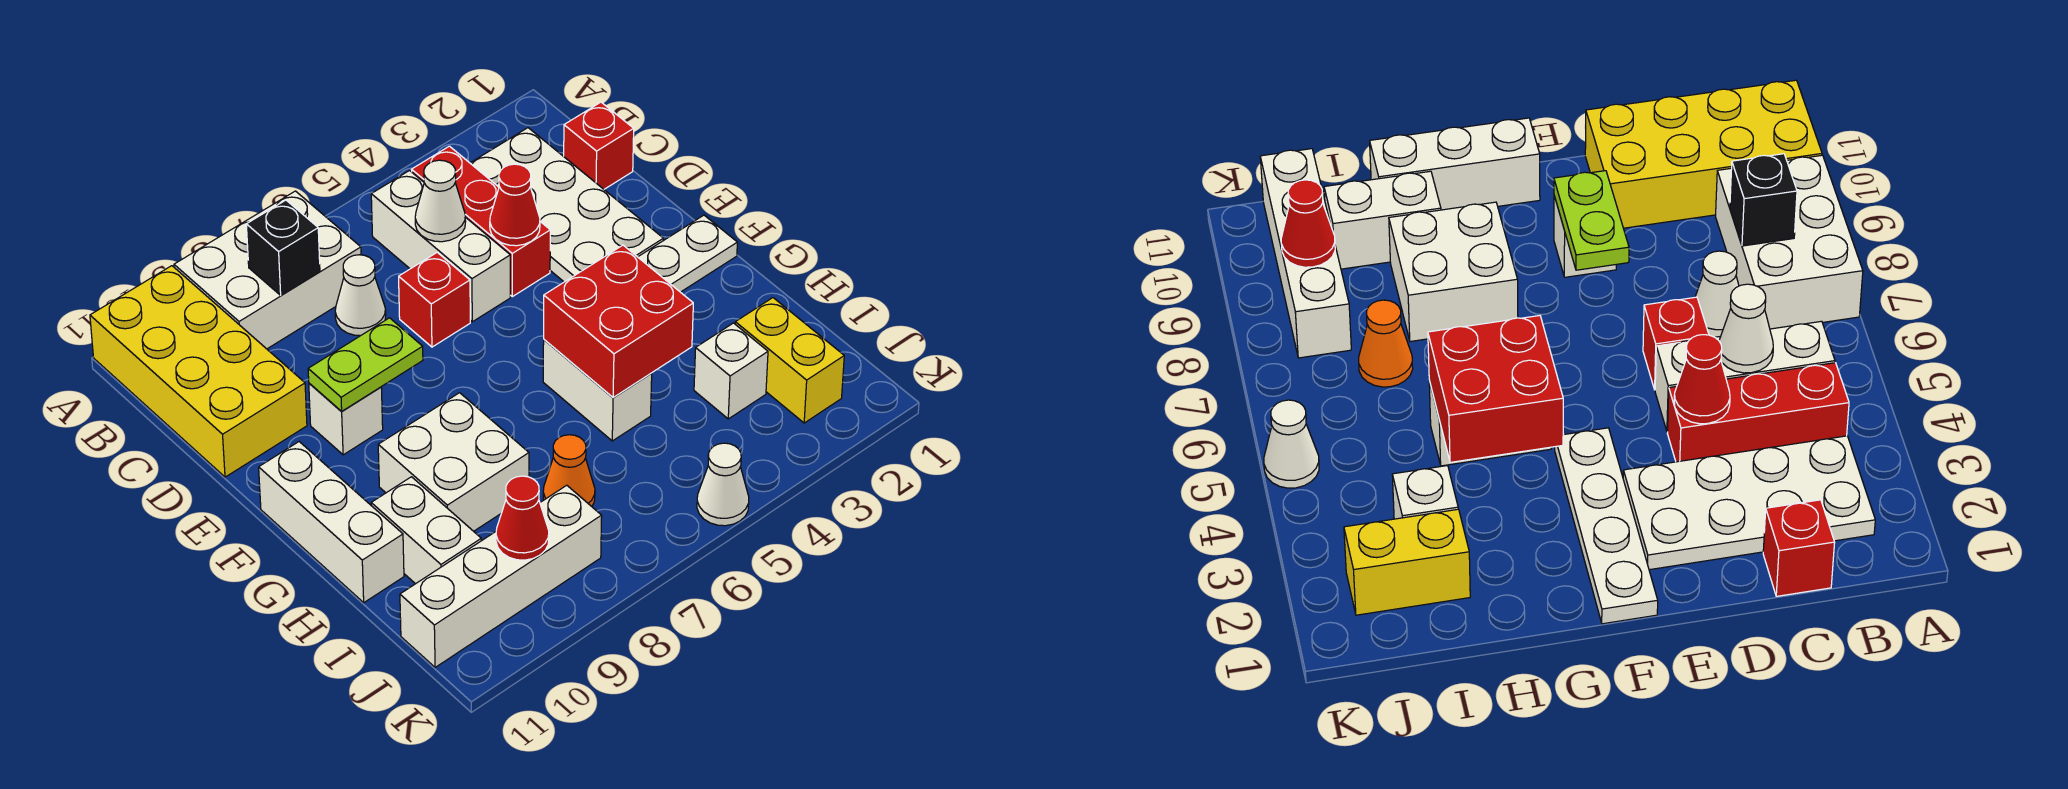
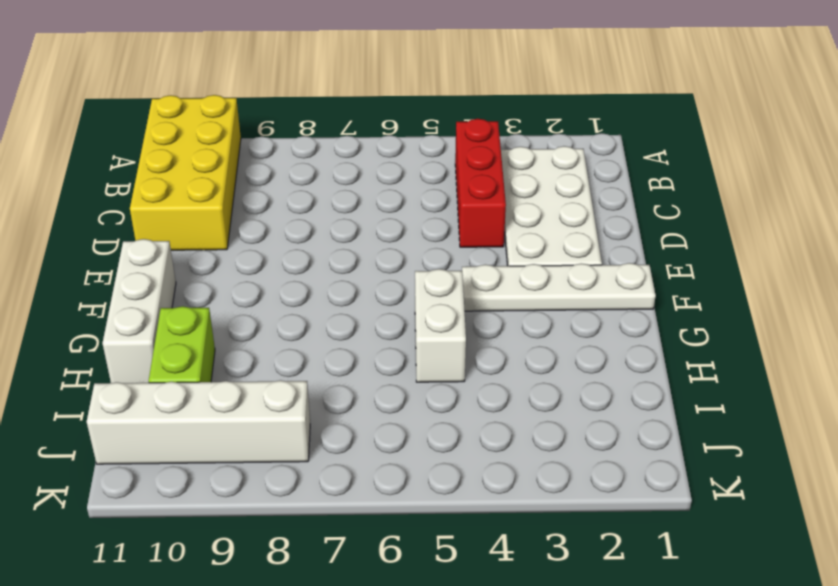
lime brick H10:I10 level 1 -> white brick H10:I10 level 1
none -> white brick A7:B9 level 1
none -> white brick B5:D5 level 1
none -> red brick C1 level 1

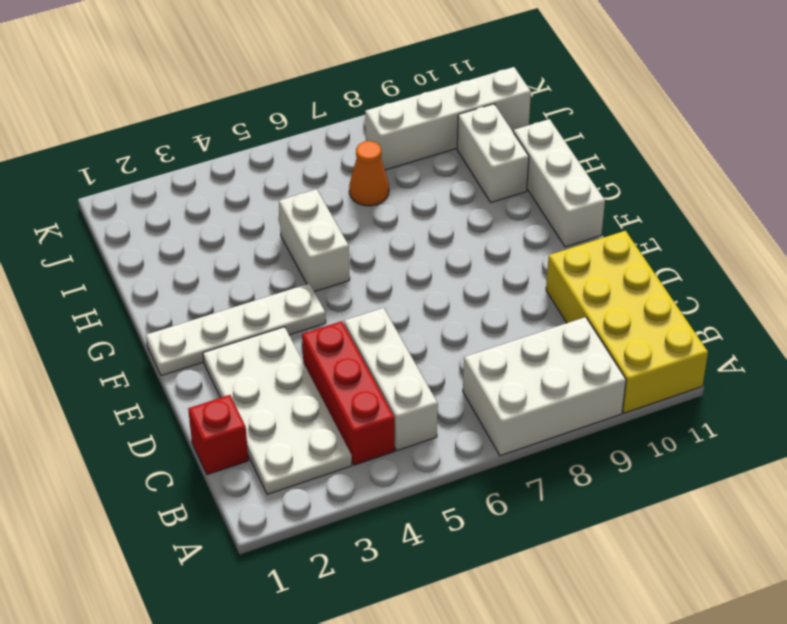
none -> white cone C7 level 1
none -> red brick D6 level 1
none -> white brick E9 level 1

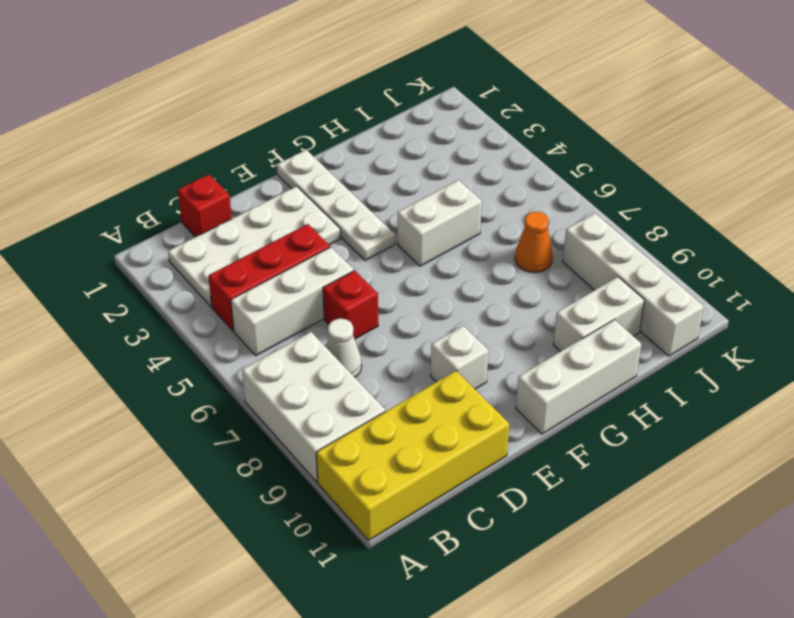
none -> white brick G8:H9 level 1
none -> yellow brick I2:J2 level 1
none -> white brick I3 level 1

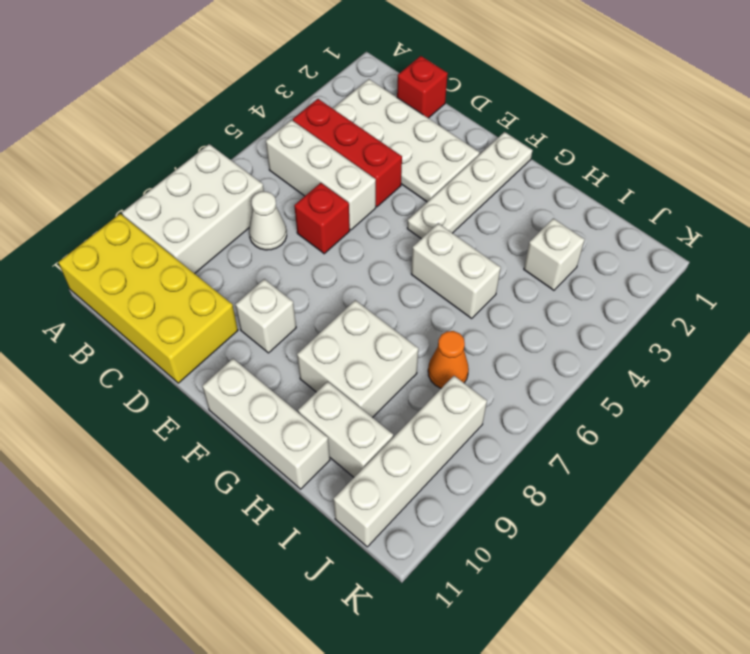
none -> yellow brick I2:J2 level 1
none -> white cone K5 level 1
none -> black brick B8 level 2

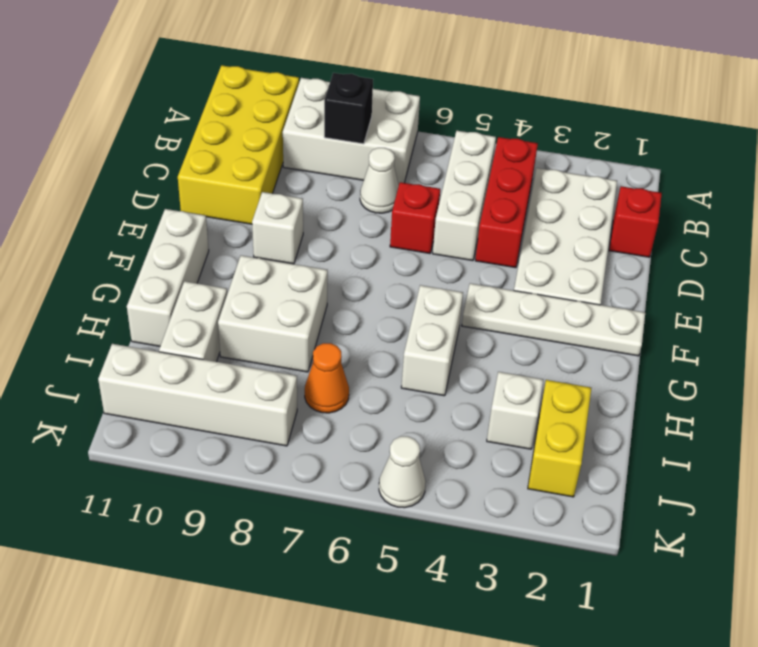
none -> white cone C5 level 2
none -> red cone D4 level 2
none -> lime plate E8:E9 level 2

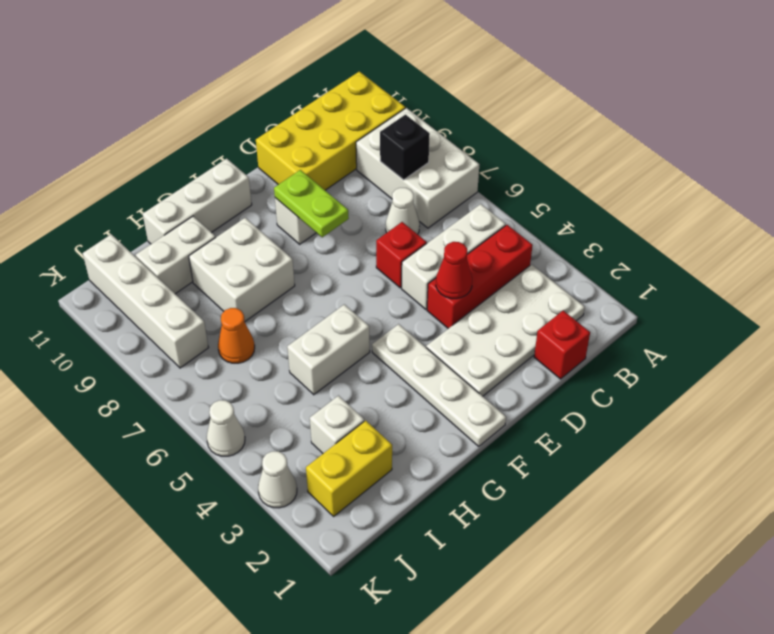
white cone K3 level 1 -> white cone C5 level 2
none -> red brick G4:H5 level 2
none -> red cone J9 level 2

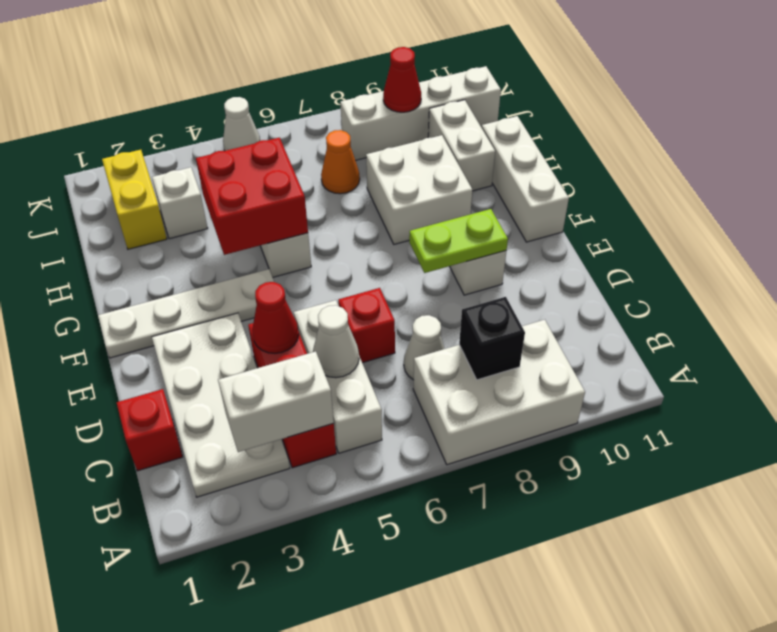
white brick B3:B4 level 2 -> none
none -> yellow brick A10:D11 level 1

